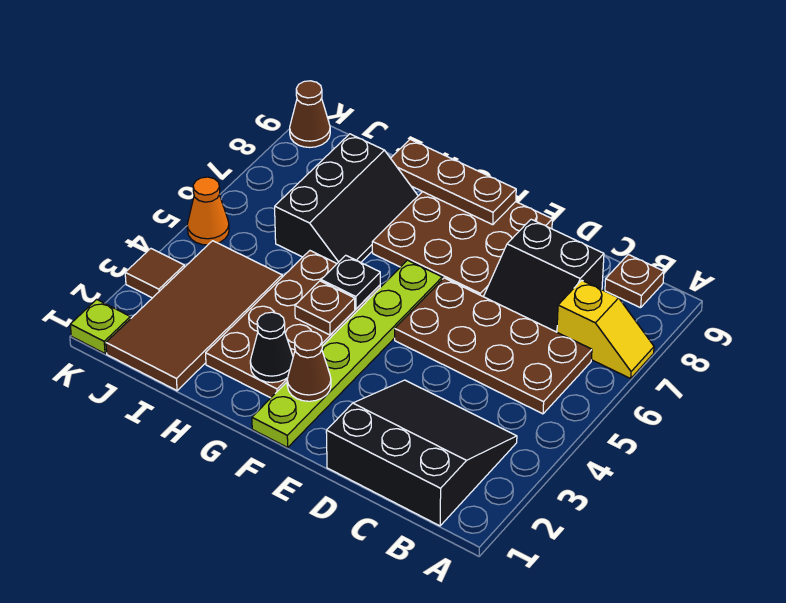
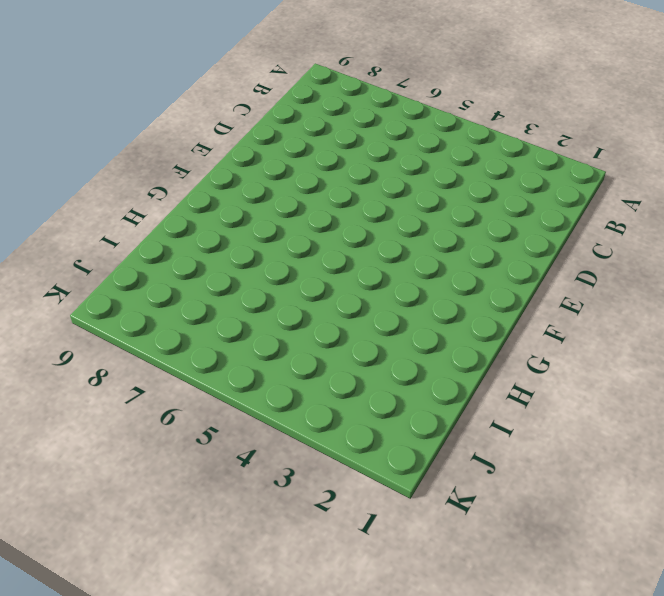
none -> yellow slope A7:B7 level 1 top B
none -> black slope B1:D3 level 1 top 1
none -> brown plate B5:E6 level 1

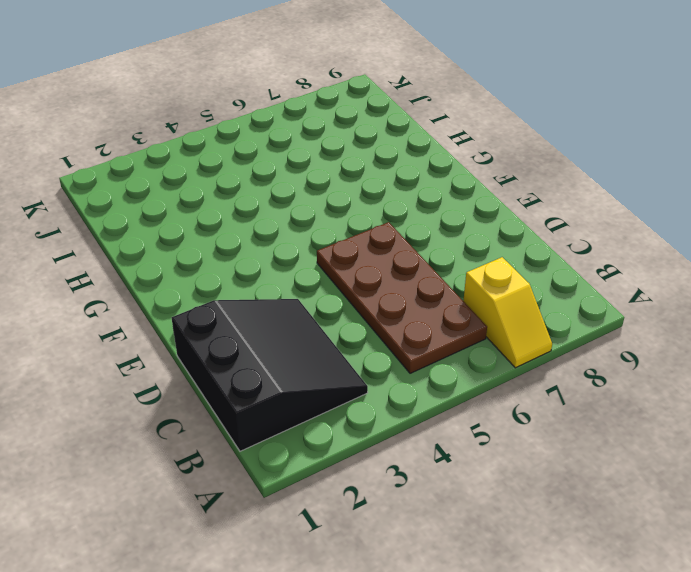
none -> brown plate B9 level 1
none -> black slope C7:D8 level 1 top 8
none -> brown plate E7:G9 level 1

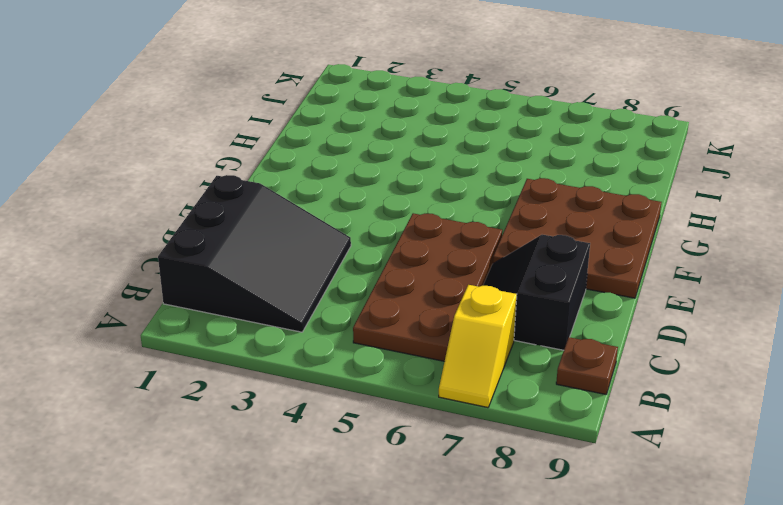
none -> lime plate F1:F6 level 1
none -> brown plate G2:H5 level 1
none -> black slope H6:I8 level 1 top I

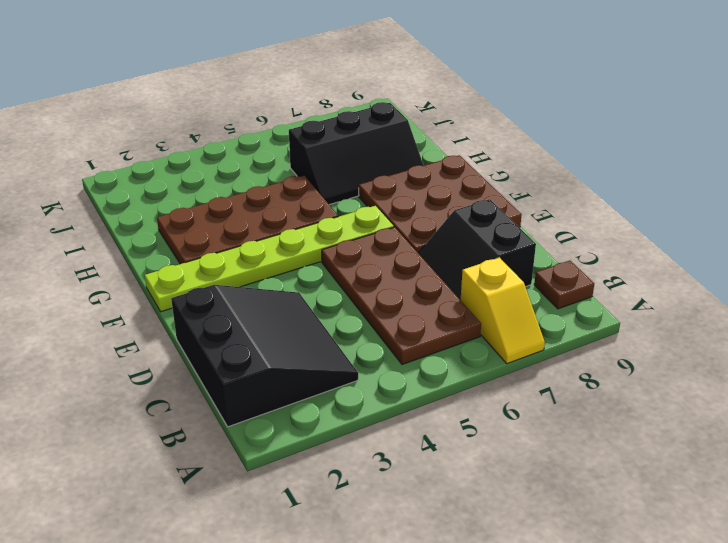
none -> brown tile I1:J4 level 1
none -> lime plate K1 level 1
none -> brown tile K3 level 1

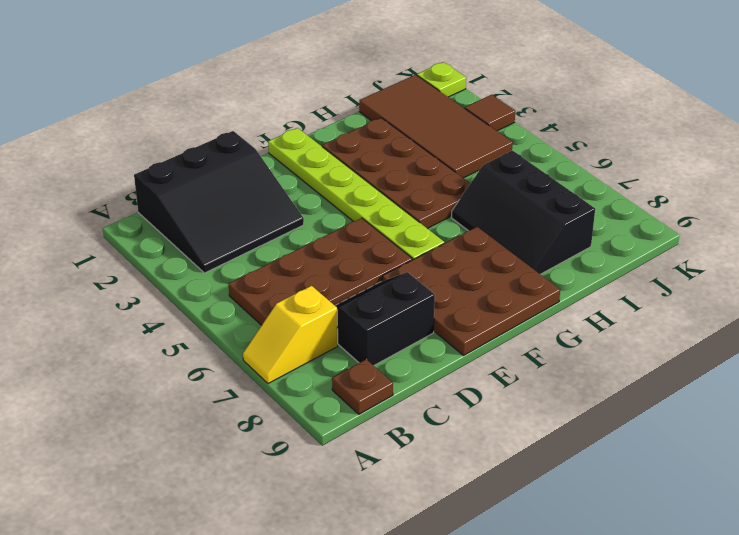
none -> orange cone K5 level 1
none -> brown cone K9 level 1
none -> brown cone F2 level 2

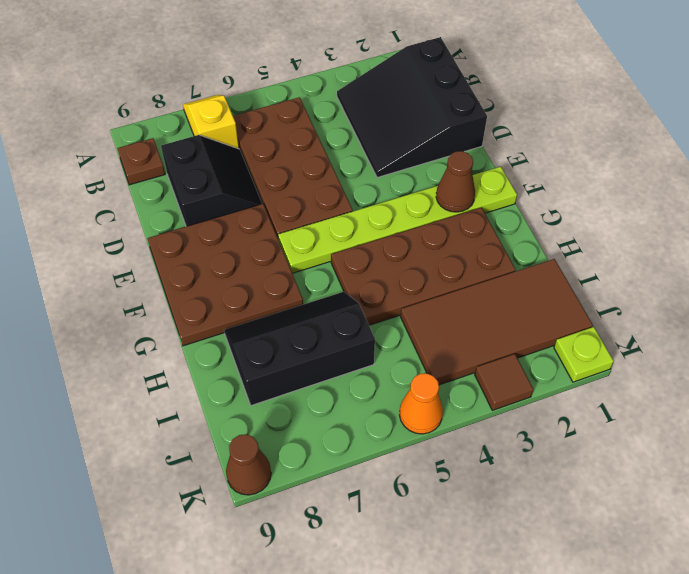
none -> brown plate F9:H9 level 2
none -> black cone G2 level 2
none -> brown plate G4 level 2

